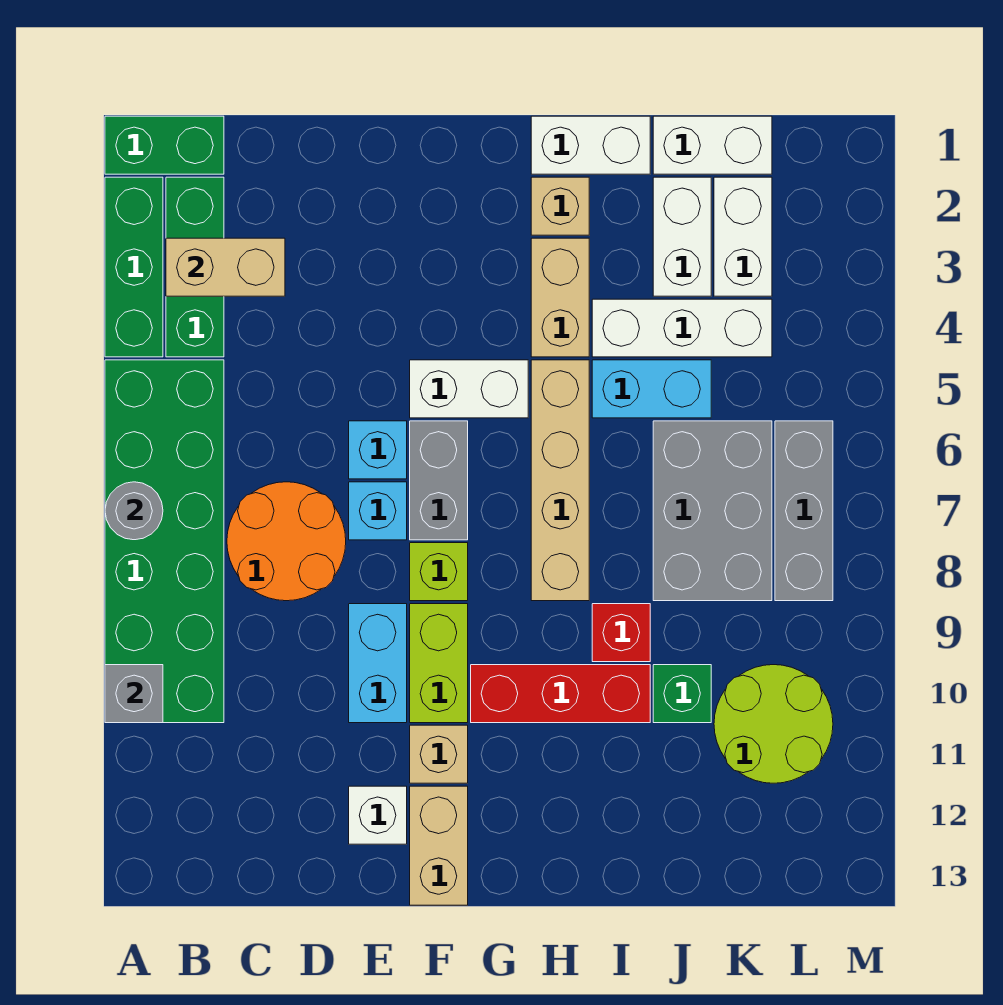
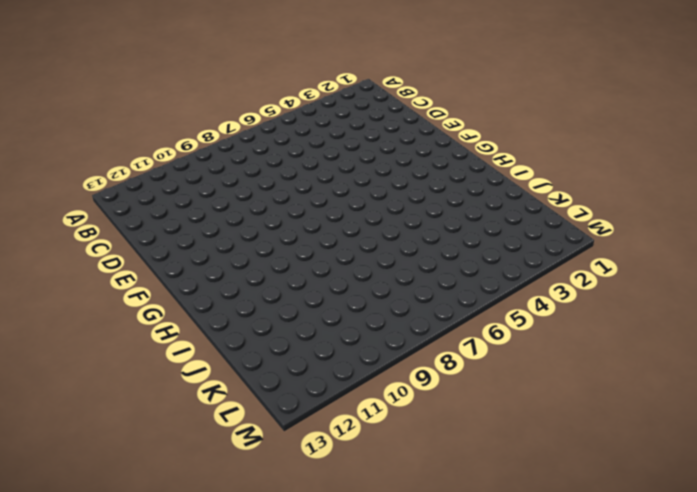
none -> green brick A1:B1 level 1
none -> green brick A2:A4 level 1
none -> green brick A5:B10 level 1
none -> green brick B2:B4 level 1

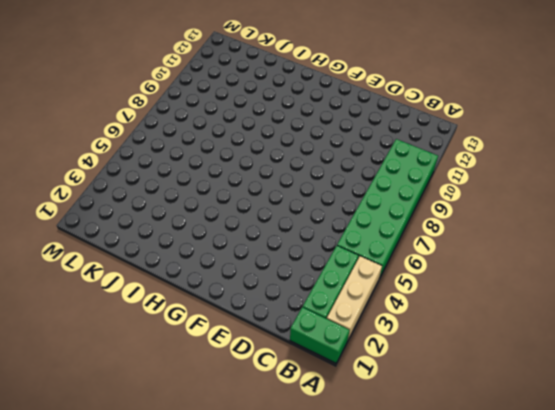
tan brick A2:A4 level 1 -> green brick A2:A4 level 1
none -> orange round brick C7:D8 level 1
none -> cyan brick E6 level 1
none -> cyan brick E7 level 1
none -> cyan brick E9:E10 level 1

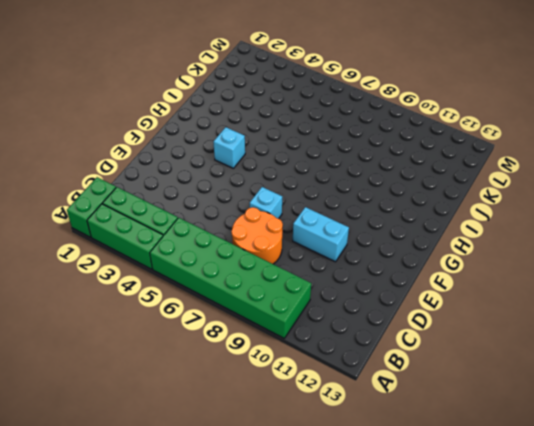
cyan brick G4 level 1 -> cyan brick E6 level 1
none -> white brick E12 level 1
none -> white brick F5:G5 level 1
none -> grey brick F6:F7 level 1
none -> lime brick F8 level 1

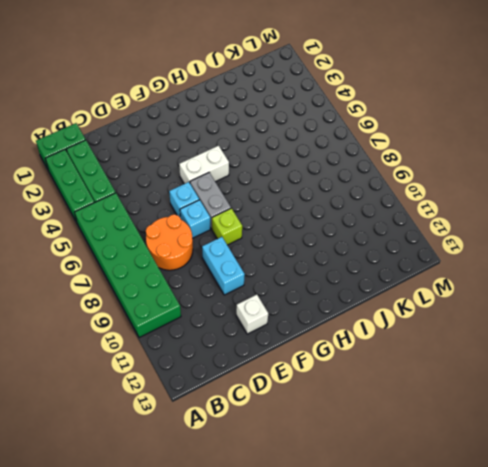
none -> lime brick F9:F10 level 1
none -> tan brick F11 level 1
none -> tan brick F12:F13 level 1
none -> red brick G10:I10 level 1

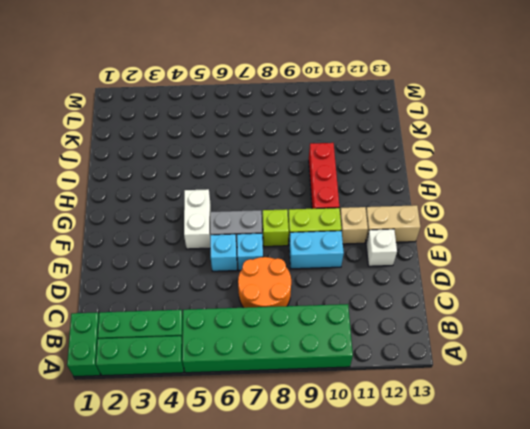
none -> white brick H1:I1 level 1
none -> tan brick H2 level 1
none -> tan brick H3:H4 level 1
none -> tan brick H5:H8 level 1

